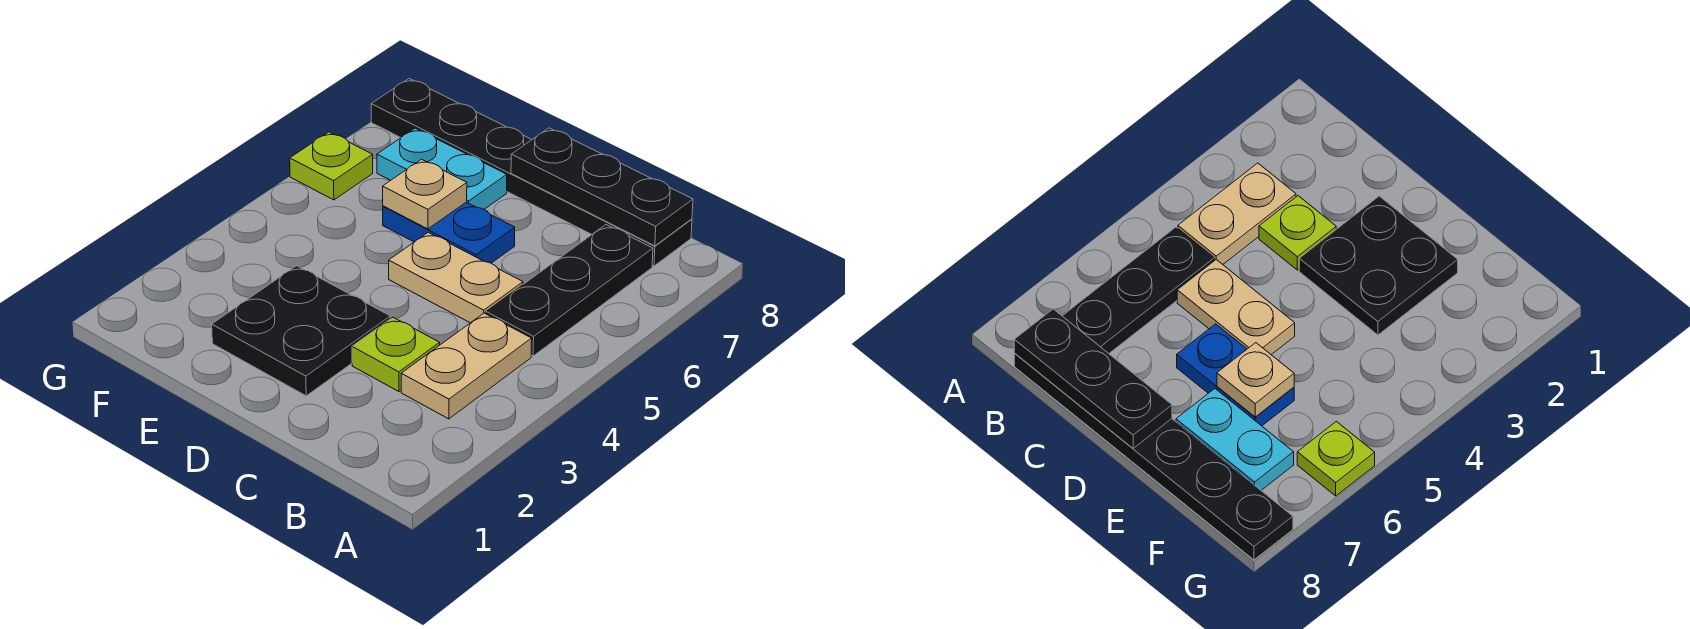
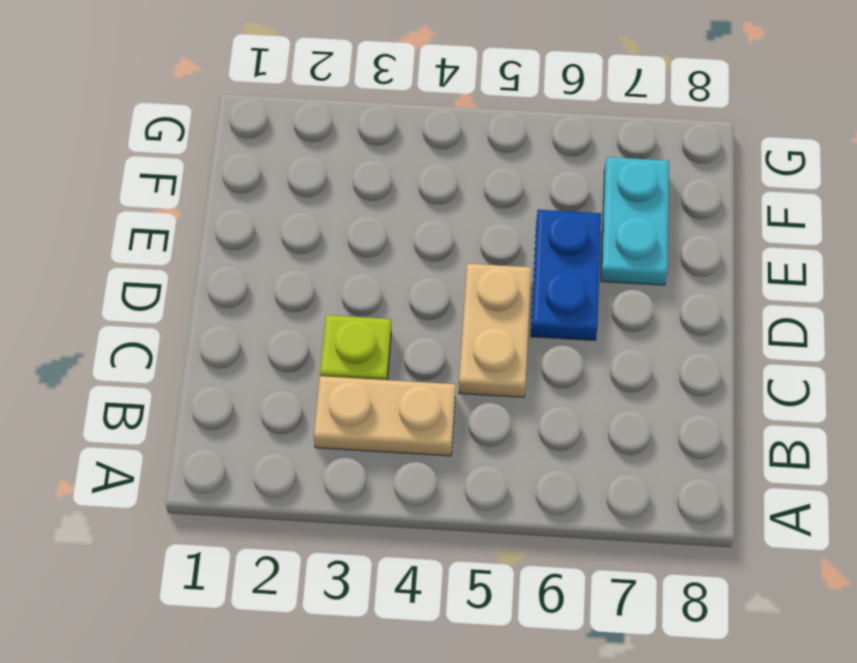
none -> black plate B5:B7 level 1
none -> black plate B8:G8 level 1

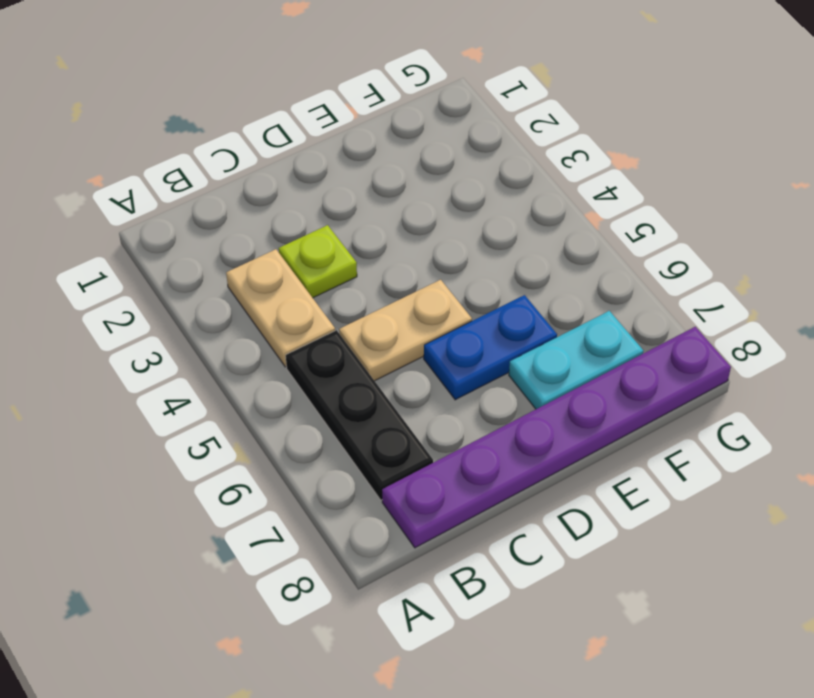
purple plate B8:G8 level 1 -> black plate B8:G8 level 1
none -> black plate D2:E3 level 1
none -> lime plate G6 level 1

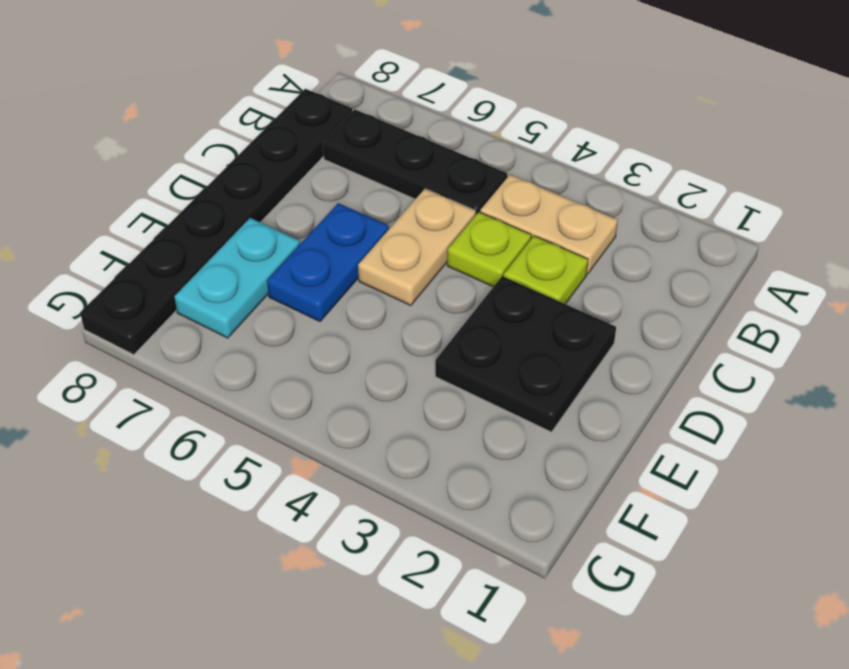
lime plate C4 level 1 -> lime plate G6 level 1
none -> black plate B8:D8 level 2
none -> tan plate E6 level 2

